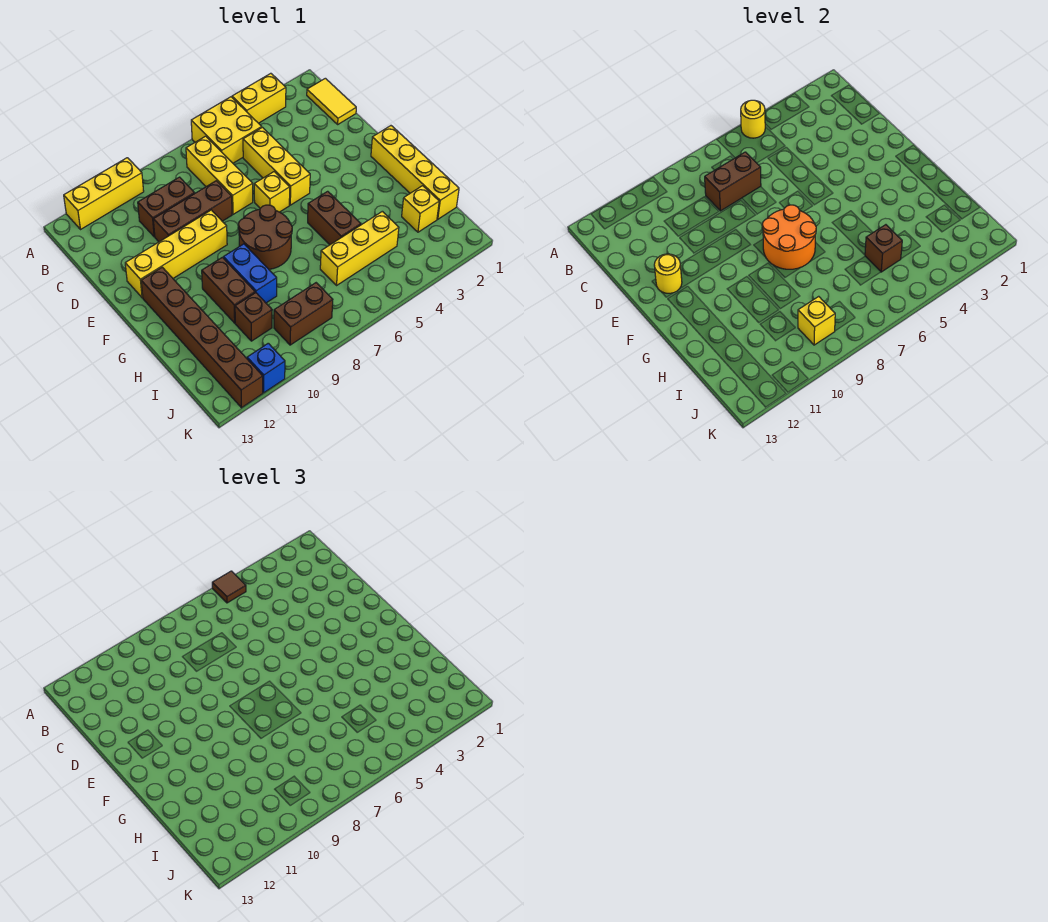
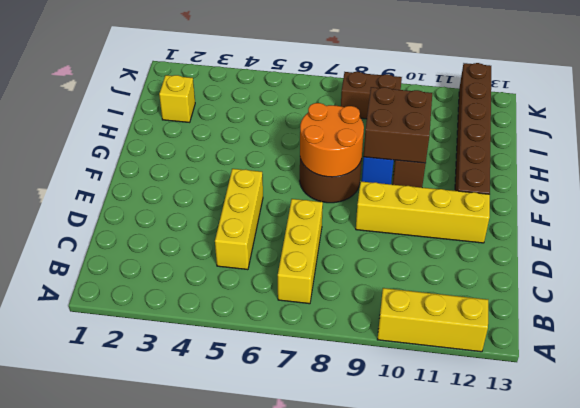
brown brick G9:H10 level 2 -> none
none -> yellow brick A3:A4 level 1
none -> yellow brick A5:B6 level 1
none -> yellow tile B1:C1 level 1

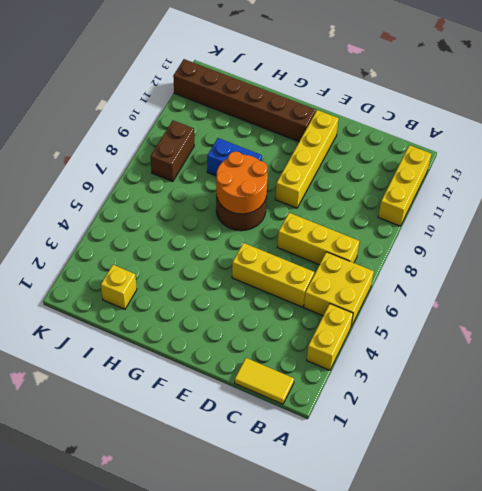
none -> brown brick C9:C10 level 1
none -> brown brick D8:D10 level 1
none -> yellow brick E6 level 1

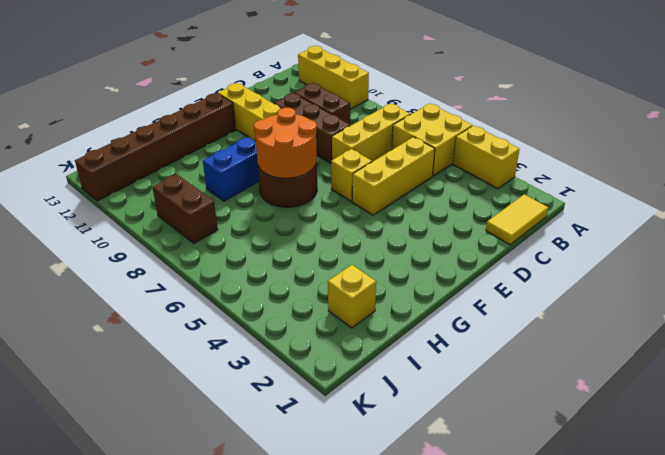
none -> yellow brick F1:I1 level 1
none -> brown brick G5:H5 level 1
none -> brown brick G10:H10 level 1

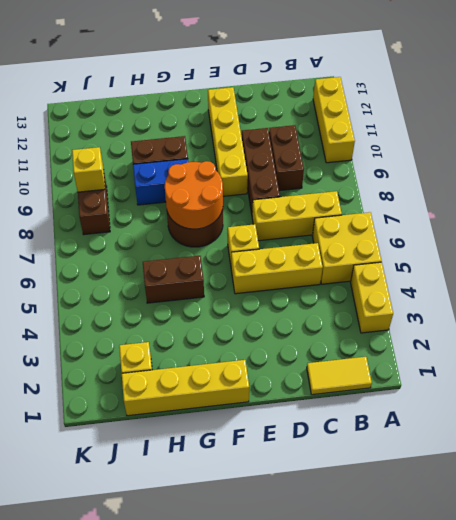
none -> brown brick F12:K12 level 1
none -> yellow brick I4:I6 level 1
none -> brown brick I10 level 1

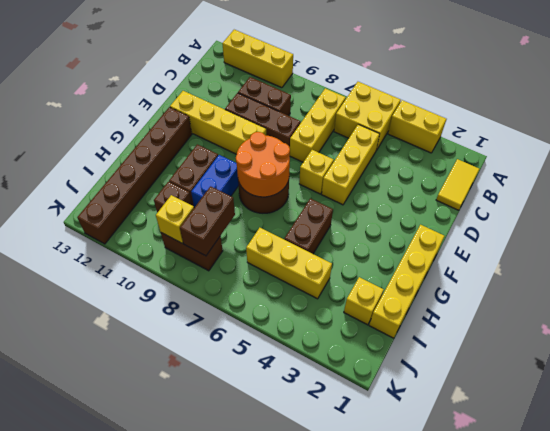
brown brick I8:J8 level 2 -> brown brick C7:C8 level 2
none -> blue brick K11 level 1
none -> yellow round brick A5 level 2
none -> yellow round brick E12 level 2

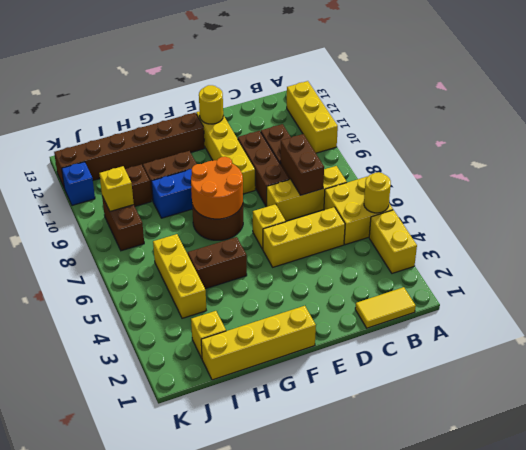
none -> brown brick I5 level 2
none -> brown tile A5 level 3

